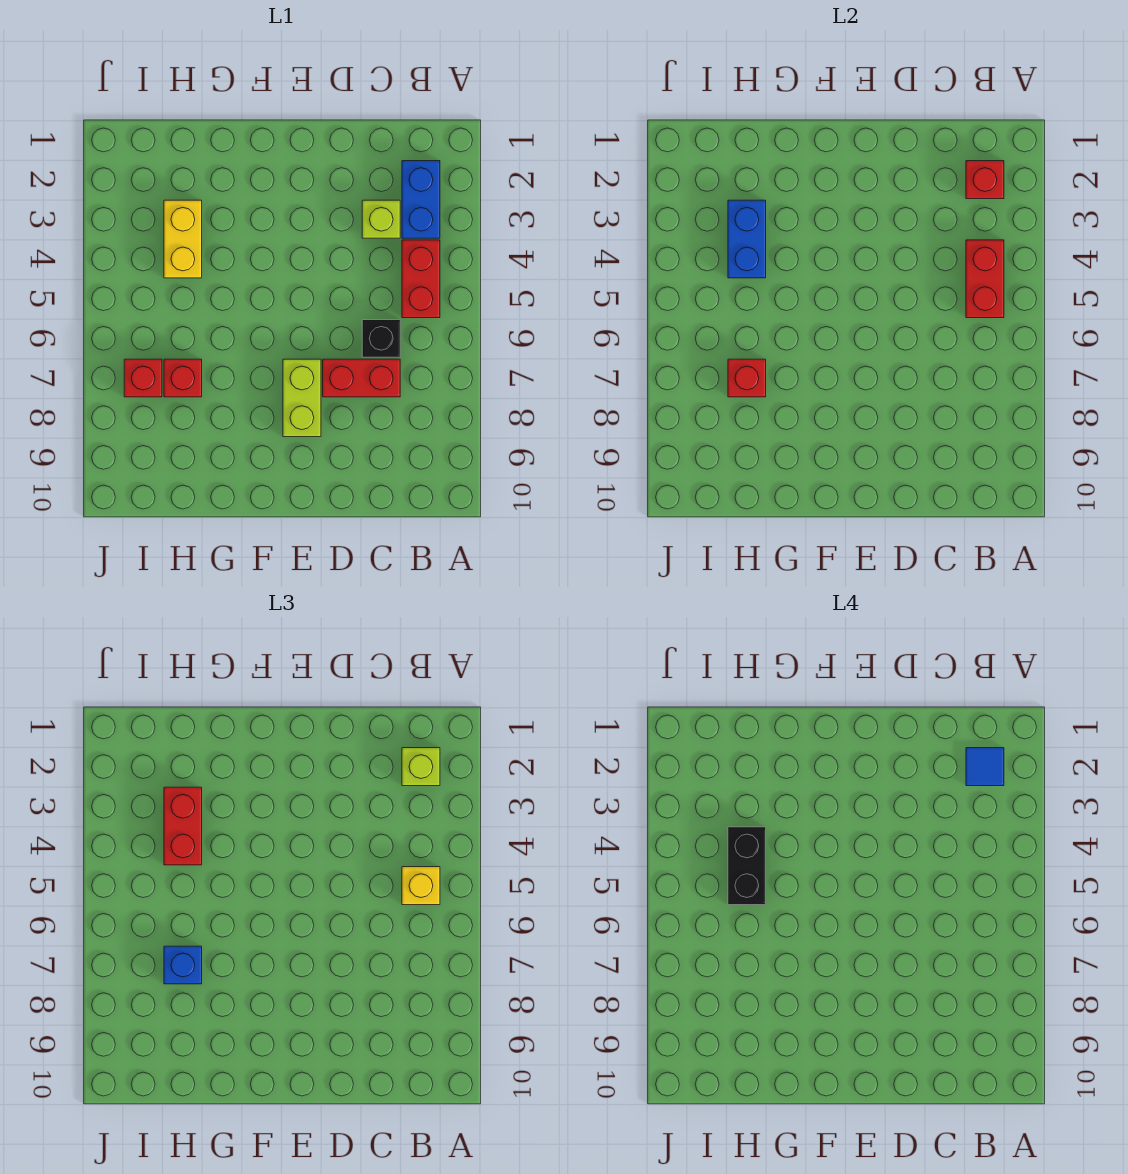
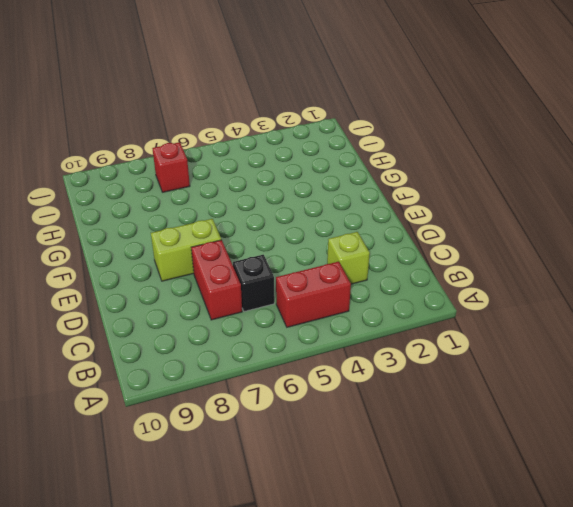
none -> blue brick B2:B3 level 1
none -> yellow brick H3:H4 level 1
none -> red brick H7 level 1

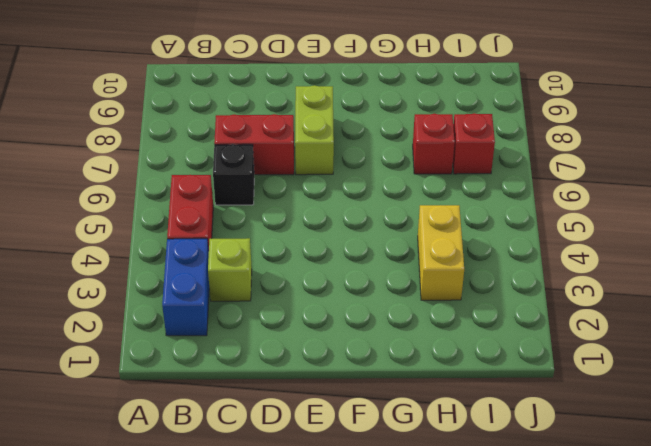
none -> red brick B2 level 2
none -> red brick B4:B5 level 2
none -> blue brick H3:H4 level 2

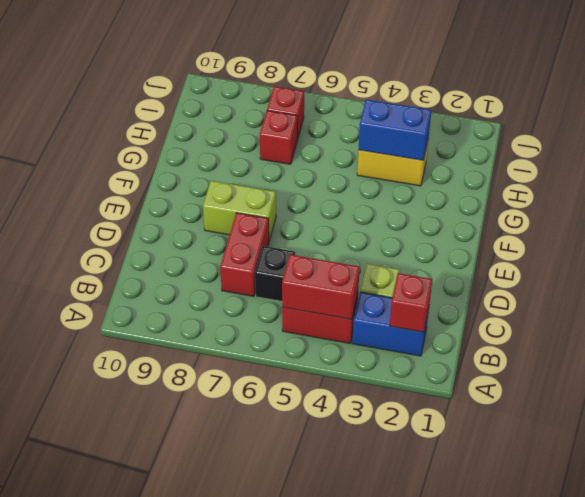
none -> red brick H7 level 2
none -> lime brick B2 level 3
none -> yellow brick B5 level 3

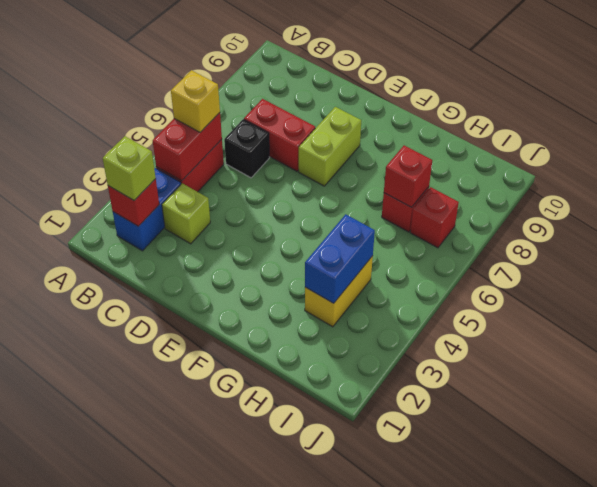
none -> red brick H3:H4 level 3
none -> blue brick H7 level 3
none -> blue tile B2 level 4

